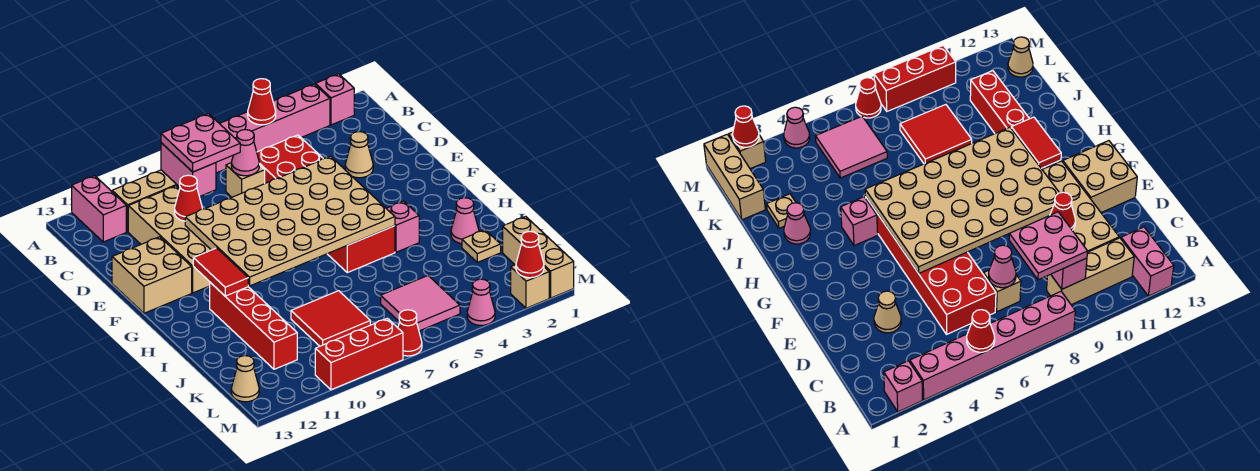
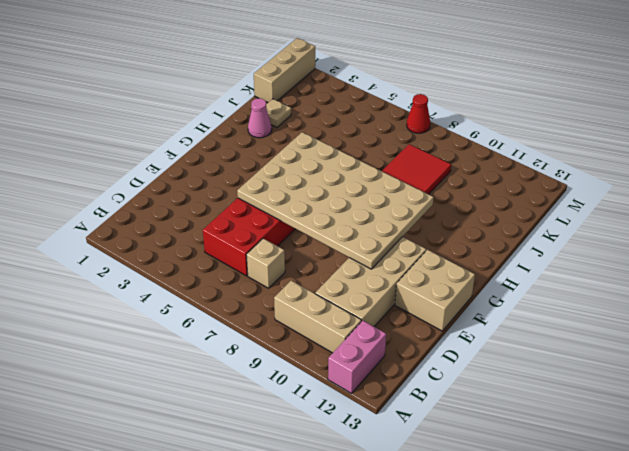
none -> pink brick A2 level 1
none -> pink brick A3:A8 level 1
none -> tan cone D3 level 1

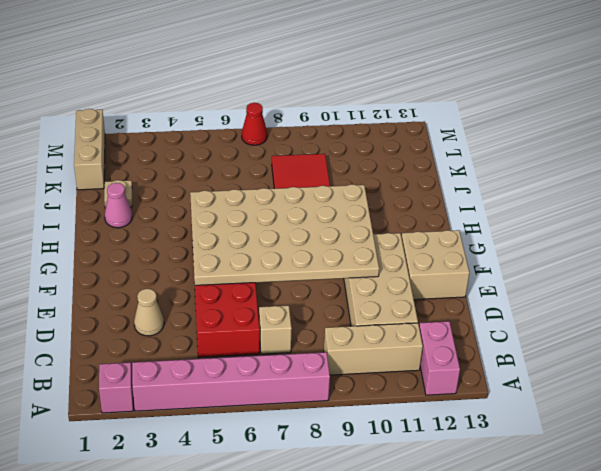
none -> pink brick H4 level 1
none -> red brick H11:K11 level 1
none -> pink tile K5:L6 level 1

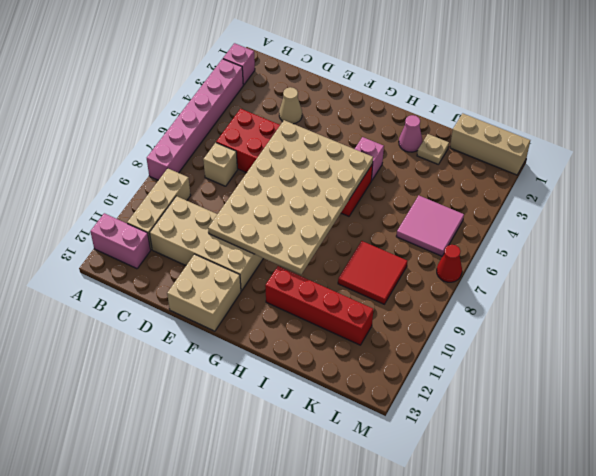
none -> tan cone L13 level 1
none -> tan brick M2 level 1
none -> pink cone M4 level 1

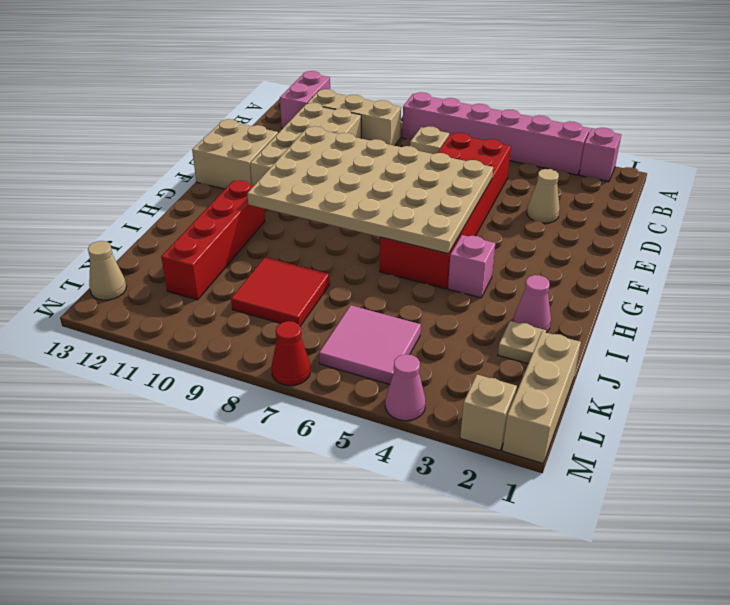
none -> red brick M8:M10 level 1
none -> red cone A5 level 2
none -> pink brick B9:C9 level 2

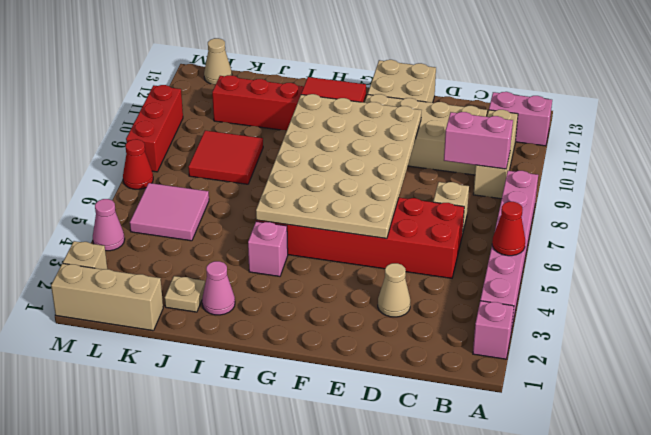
none -> pink cone C7 level 2
none -> red cone D10 level 2
none -> red cone M2 level 2

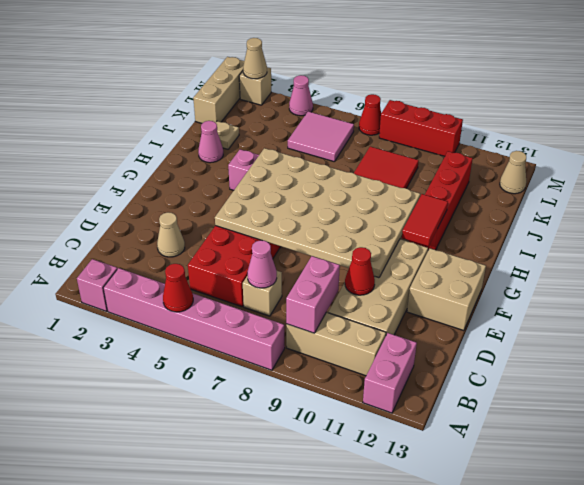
tan cone M2 level 2 -> red cone M2 level 2
none -> pink plate B8:C9 level 3

